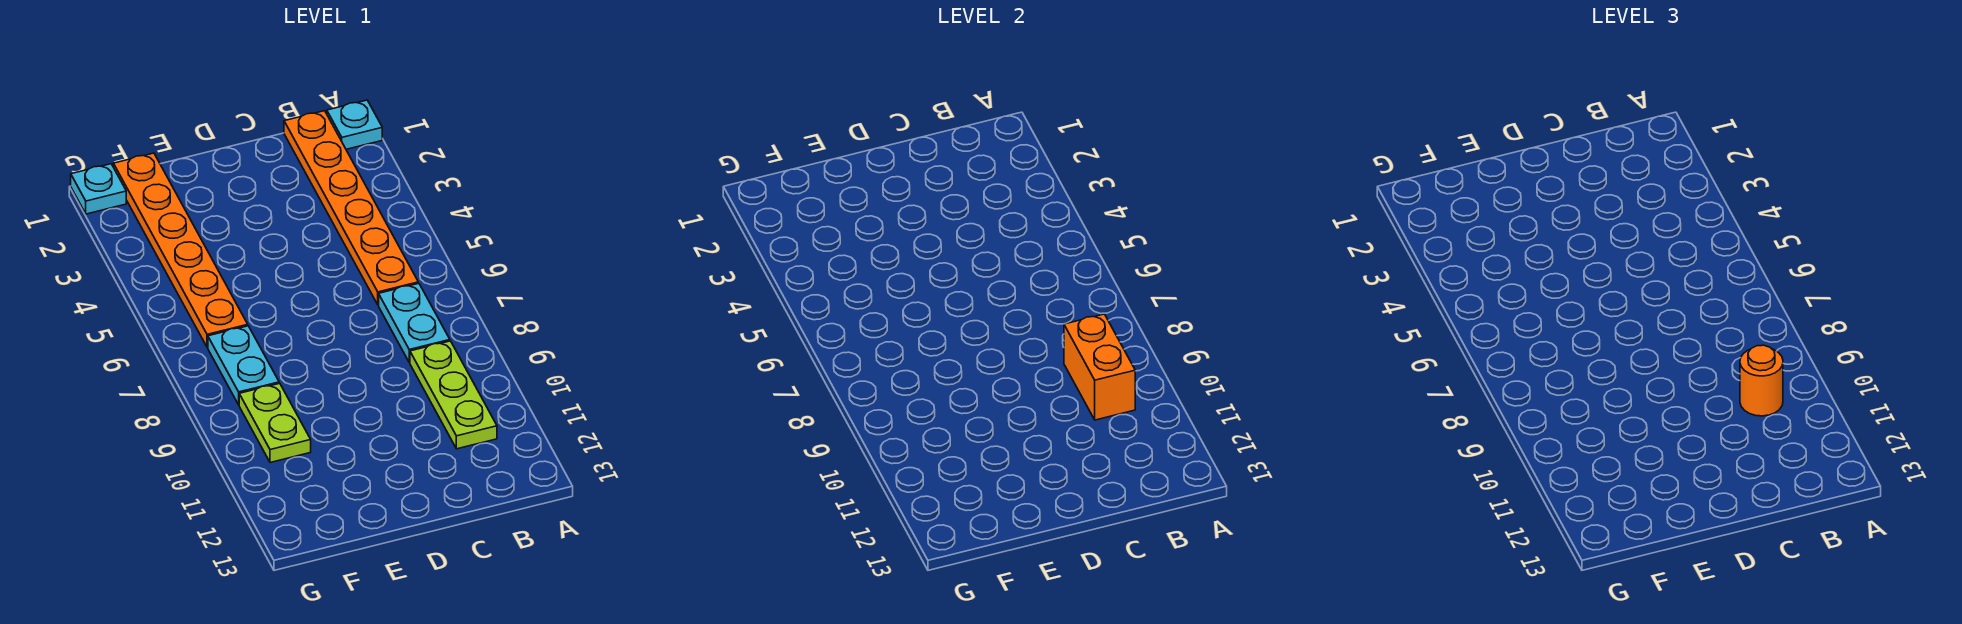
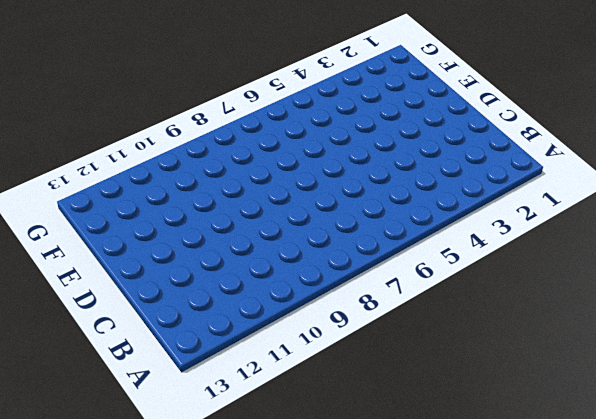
none -> cyan plate A1 level 1
none -> orange plate B1:B6 level 1

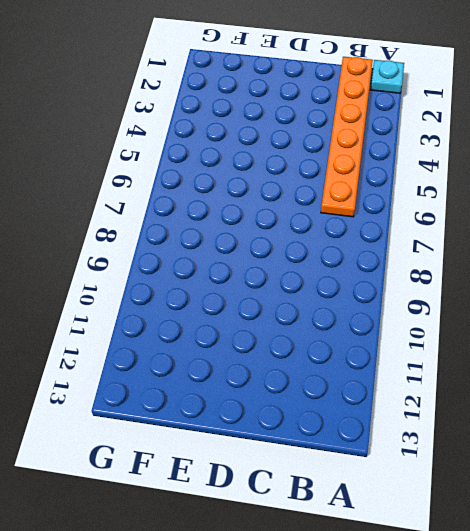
none -> cyan plate B7:B8 level 1
none -> lime plate B9:B11 level 1

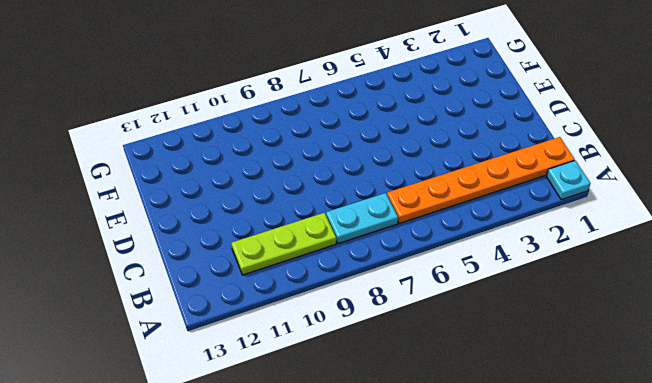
none -> orange plate F1:F6 level 1
none -> cyan plate F7:F8 level 1

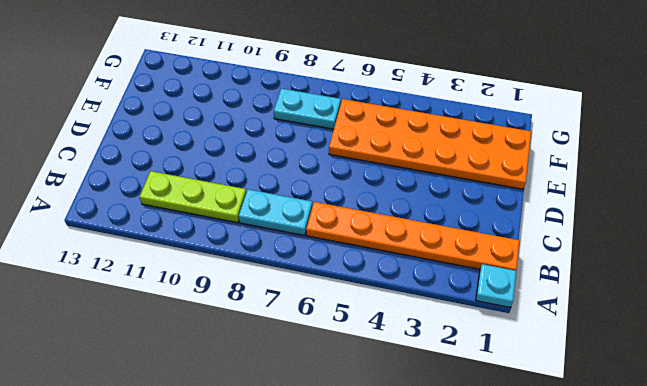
orange plate E1:F6 level 1 -> orange plate F1:F6 level 1
none -> lime plate F9:F10 level 1
none -> cyan plate G1 level 1

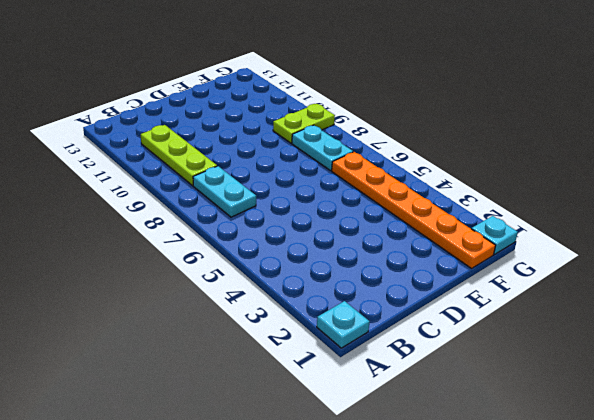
lime plate F9:G9 level 1 -> lime plate F9:F10 level 1
none -> orange plate B1:B6 level 1
none -> orange brick B9:B10 level 2

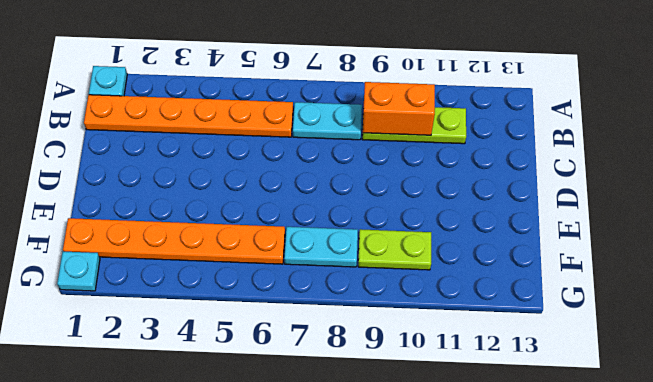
none -> orange round brick B10 level 3

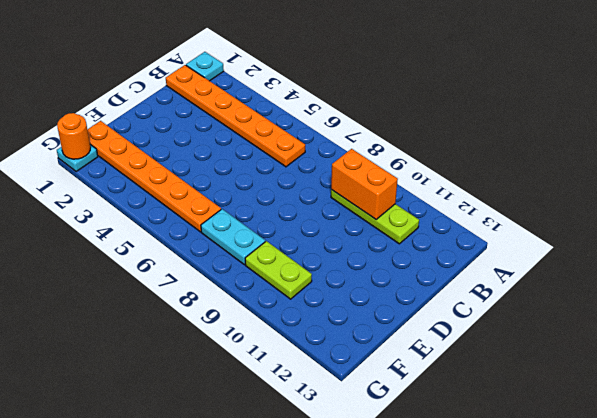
orange round brick G1 level 2 -> orange round brick B10 level 3
none -> cyan plate B7:B8 level 1

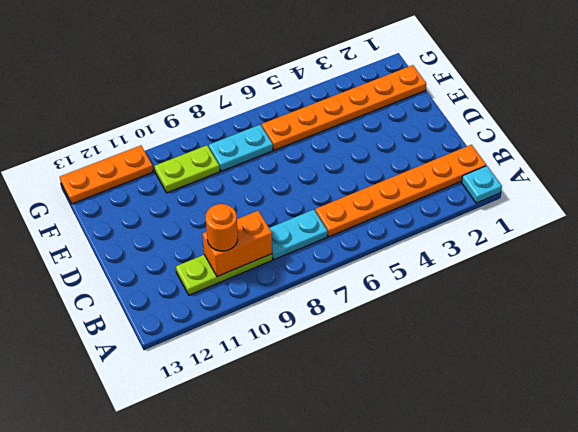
orange plate G11:G13 level 1 -> none
none -> cyan plate G1 level 1

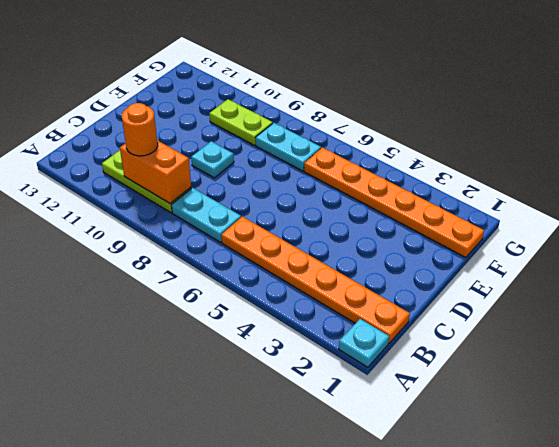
cyan plate D9 level 1 -> cyan plate G1 level 1

